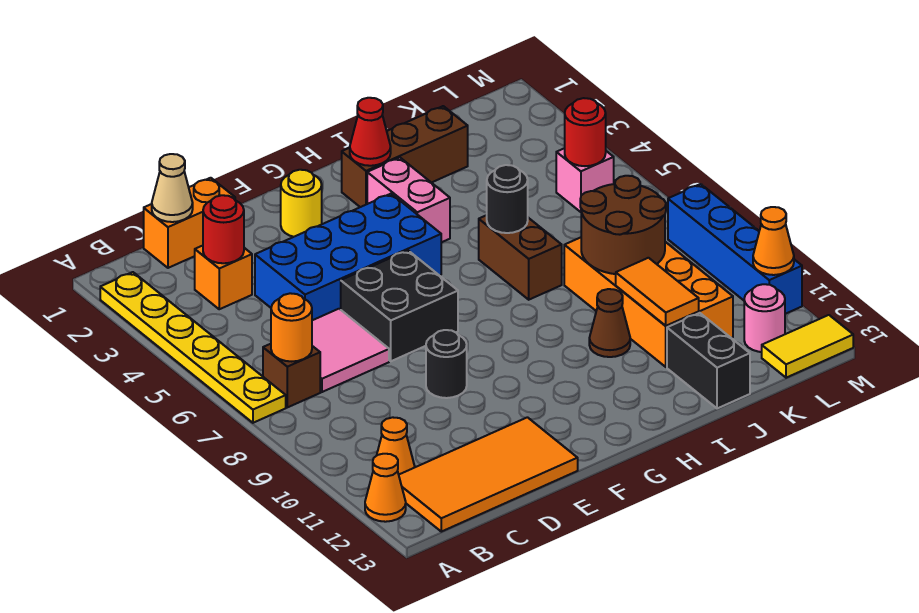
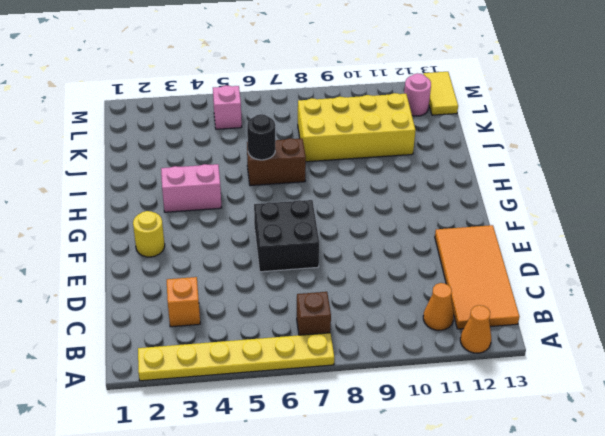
yellow brick J8:K11 level 1 -> orange brick J8:K11 level 1
none -> orange brick C1:D1 level 1
none -> pink tile C6:D7 level 1
none -> blue brick D4:G5 level 1
none -> black round brick E9 level 1

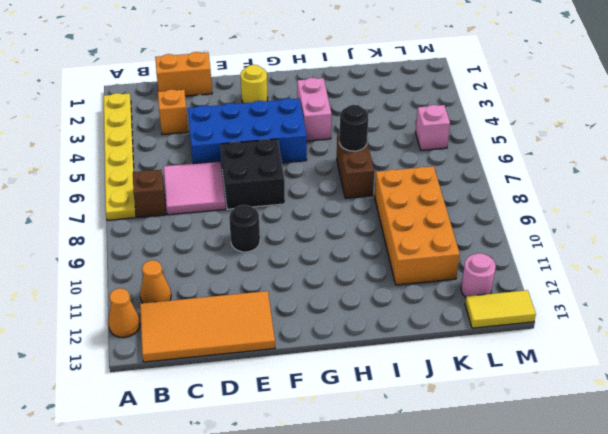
none -> brown brick H2:J2 level 1
none -> brown cone I10 level 1
none -> black brick J12:J13 level 1
none -> blue brick M8:M11 level 1

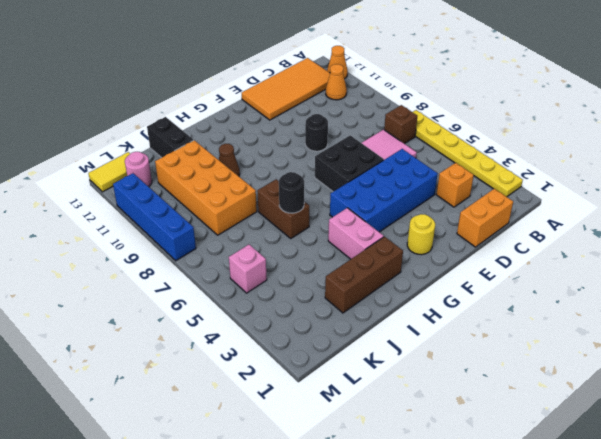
none -> orange round brick B7 level 2
none -> tan cone C1 level 2
none -> red round brick C3 level 2
none -> red cone H2 level 2

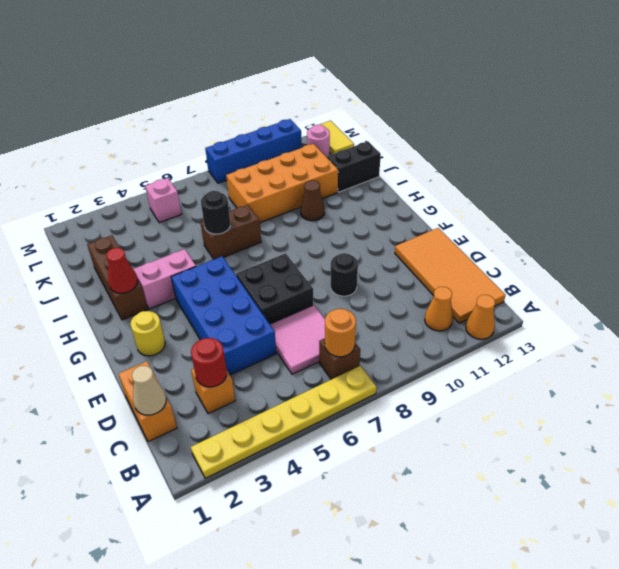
none -> brown round brick J8:K9 level 2
none -> orange tile J10:J11 level 2
none -> red round brick L5 level 2
none -> orange cone M11 level 2

